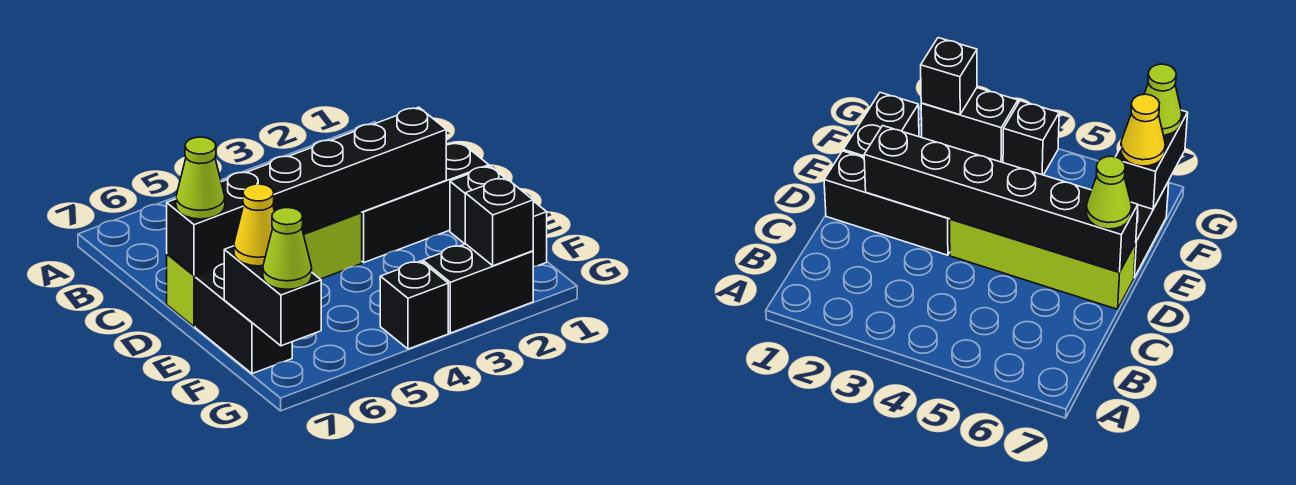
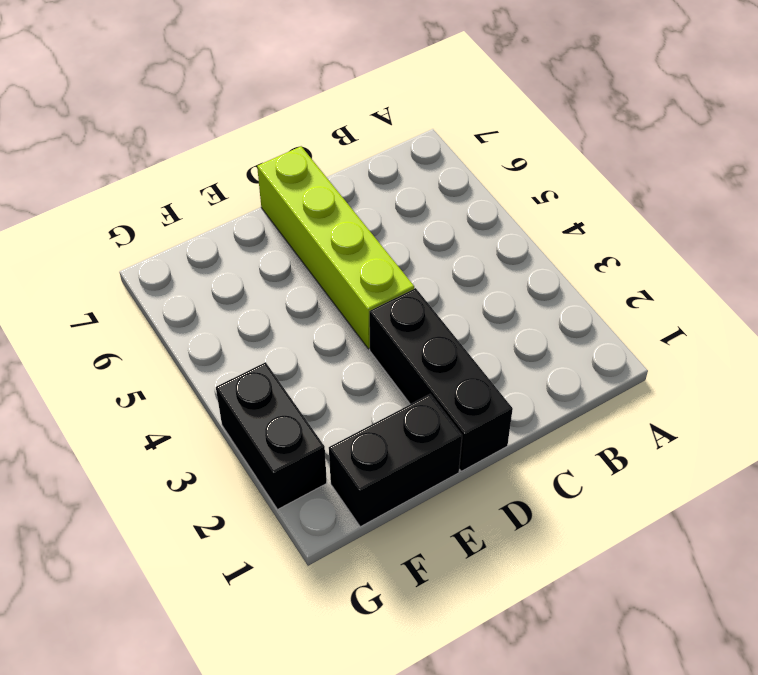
none -> black brick E7:F7 level 1
none -> black brick G4 level 1
none -> black brick D2:D7 level 2

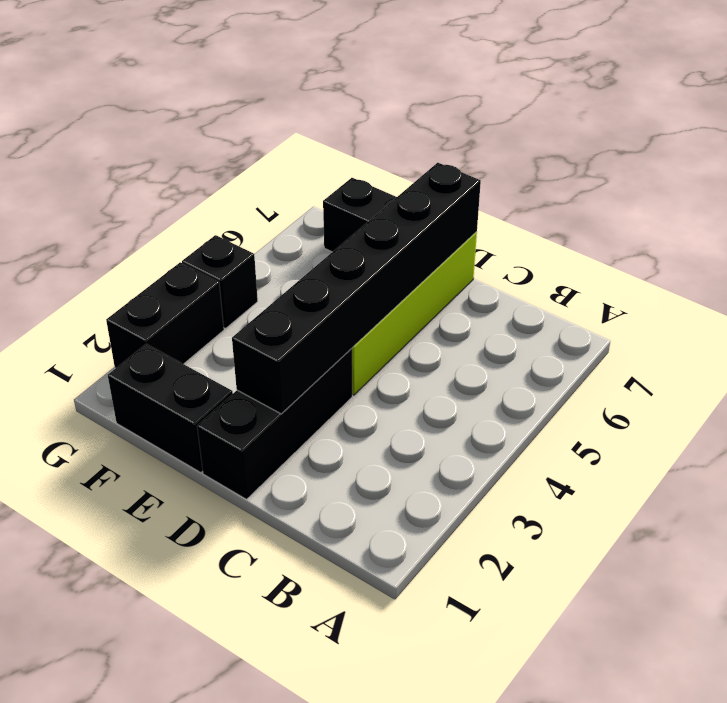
none -> black brick F7:G7 level 2
none -> black brick G2 level 2
none -> lime cone D7 level 3

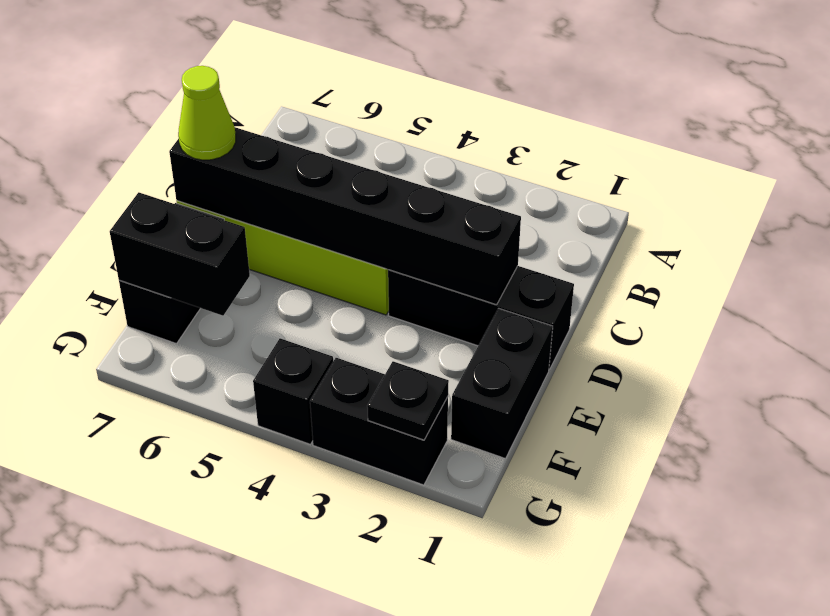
black brick F6:F7 level 2 -> black brick F7:G7 level 2
black plate G2 level 2 -> black brick G2 level 2
none -> yellow cone F7 level 3
none -> lime cone G7 level 3

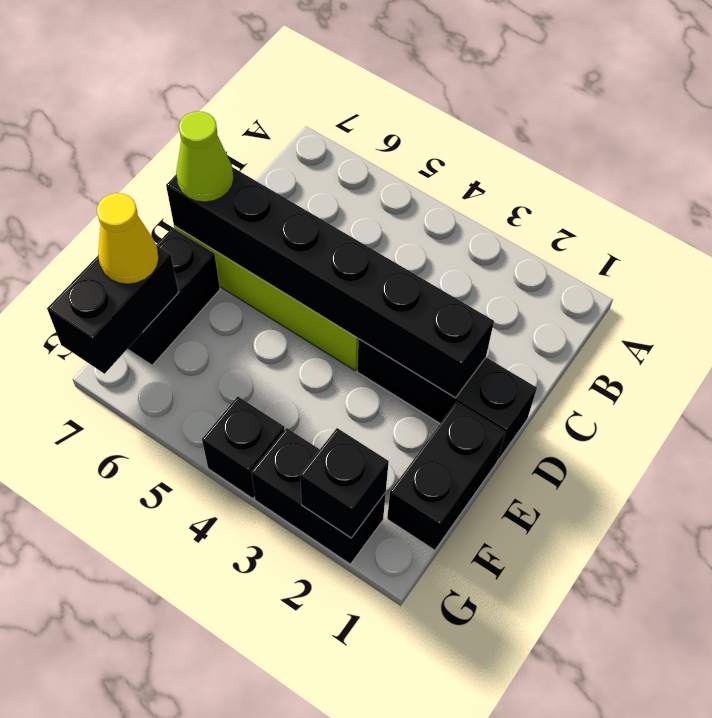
none -> lime cone G7 level 3

